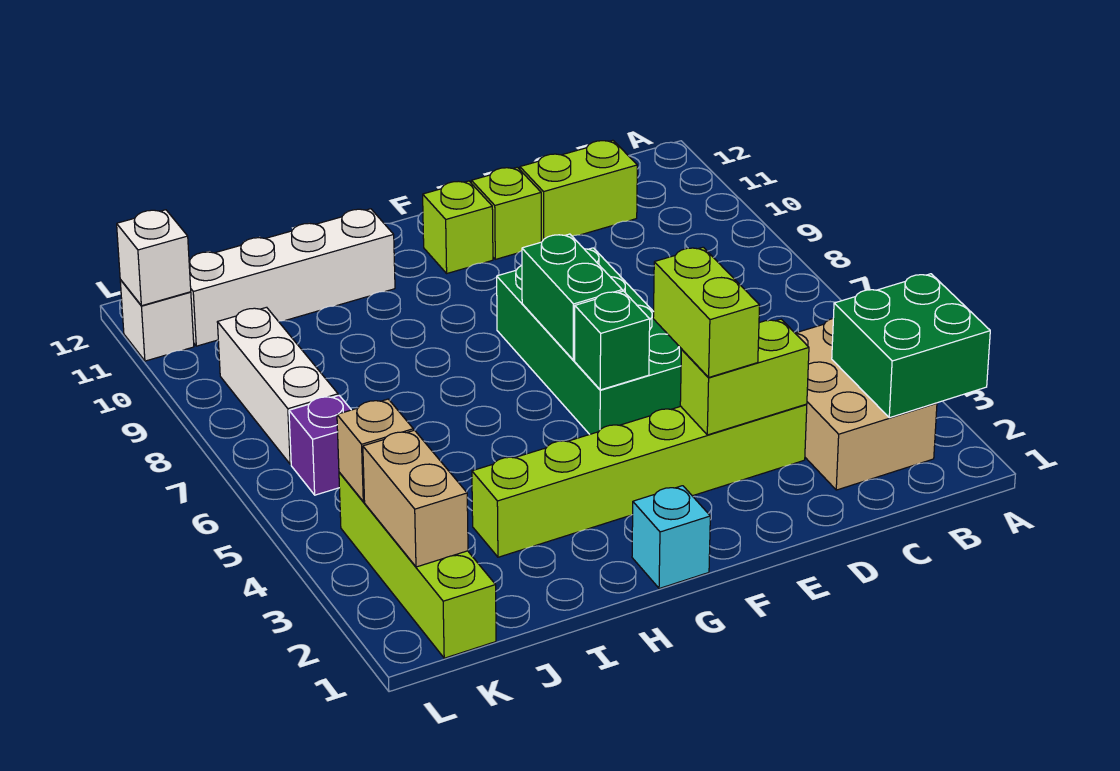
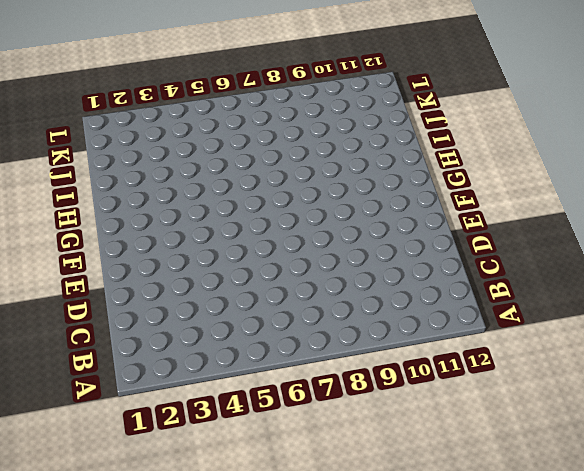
none -> tan brick B2:C4 level 1
none -> lime brick C11:D11 level 1
none -> lime brick D3:I3 level 1

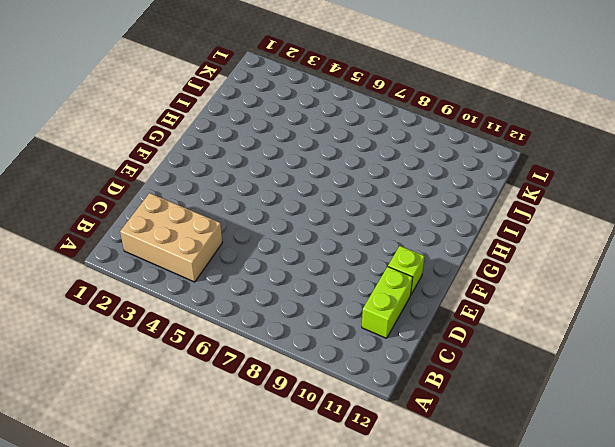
none -> lime brick D3:I3 level 1
none -> green brick E5:F8 level 1
none -> lime brick F11 level 1

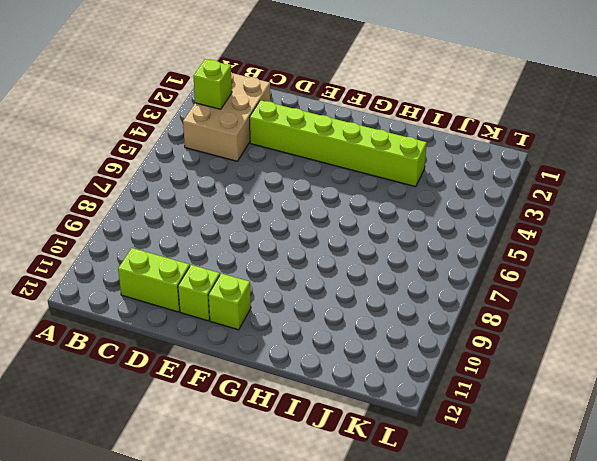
lime brick B3 level 2 -> green brick A2:B3 level 2
none -> green brick E5:F8 level 1
none -> cyan brick G1 level 1
none -> white brick H11:K11 level 1

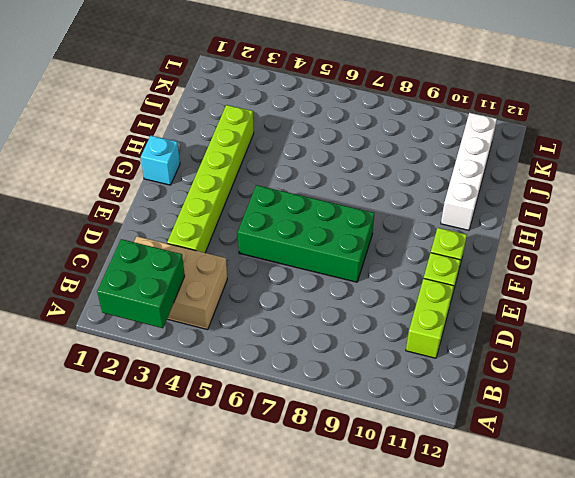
none -> lime brick K1:K4 level 1
none -> purple brick K6 level 1
none -> white brick K7:K9 level 1

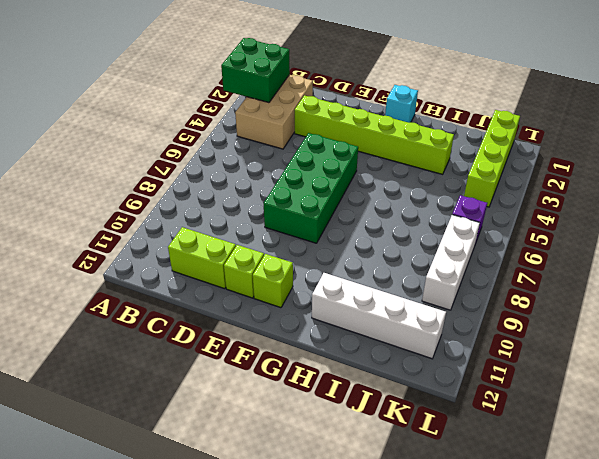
none -> white brick L11 level 1
none -> lime brick D3:E3 level 2
none -> green brick F5 level 2

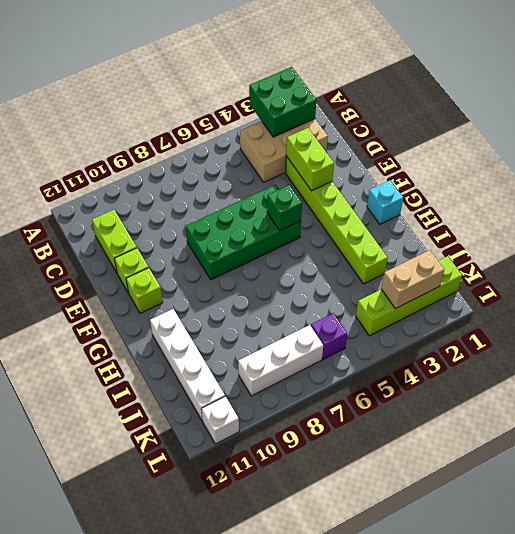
none -> green brick F6:F7 level 2
none -> tan brick K4 level 2
none -> white brick L11 level 2

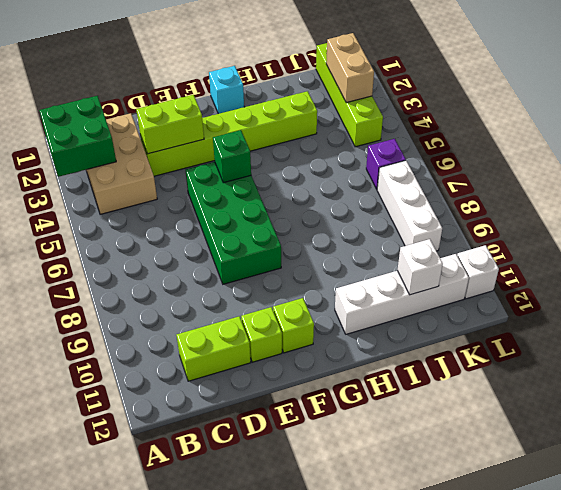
white brick J11 level 2 -> white brick L11 level 2
none -> green brick F6:F7 level 2
none -> tan brick K4 level 2
none -> lime brick E3:E4 level 3

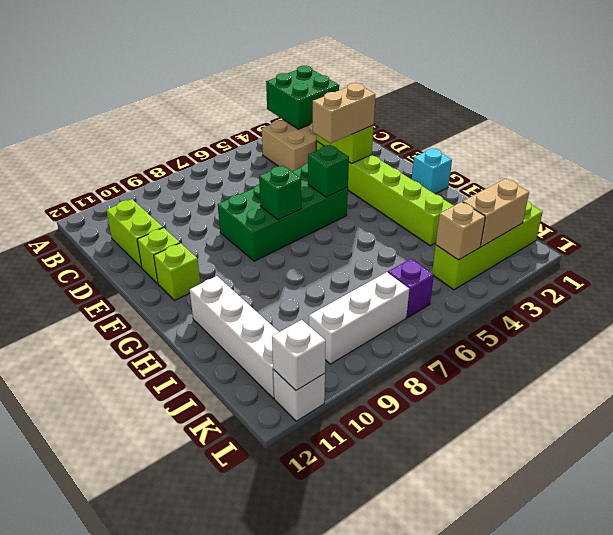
tan brick E3:E4 level 3 -> lime brick E3:E4 level 3
green brick F7 level 2 -> green brick F6:F7 level 2

